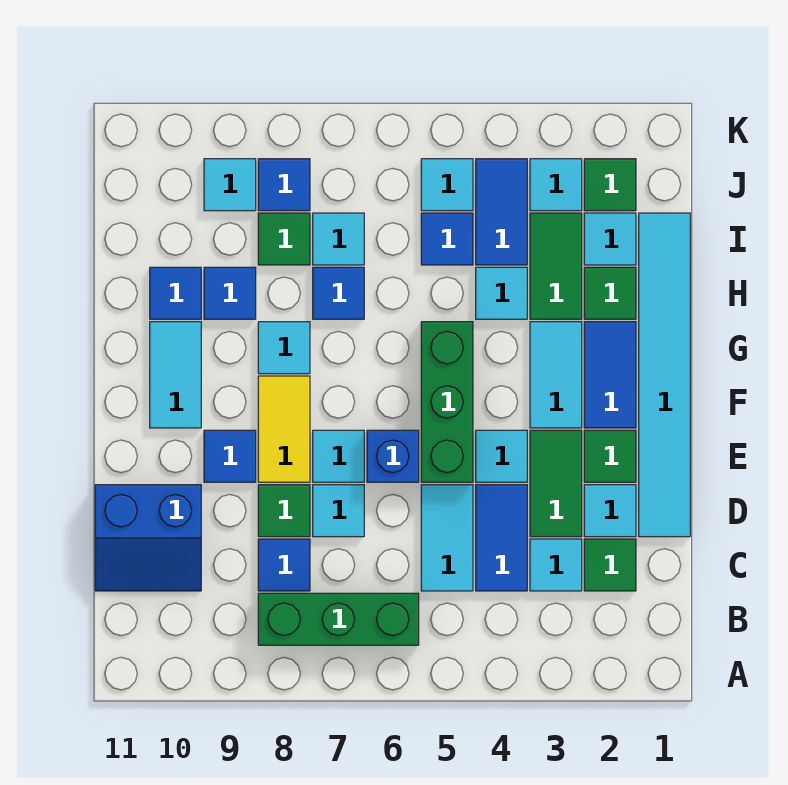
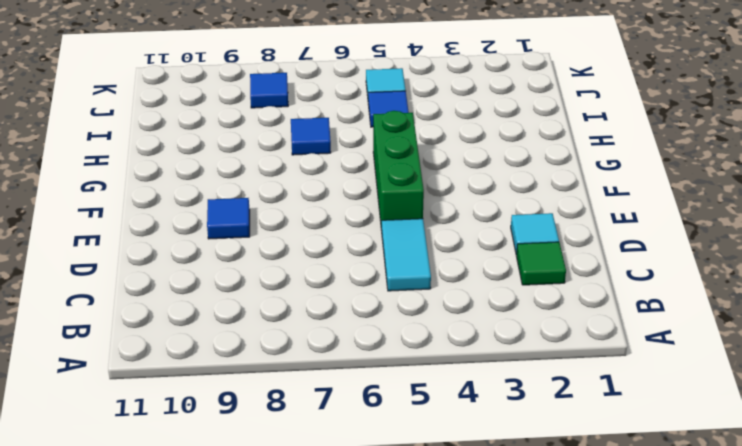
none -> green brick B6:B8 level 1
none -> cyan tile C3 level 1
none -> blue tile C4:D4 level 1
none -> blue tile C8 level 1

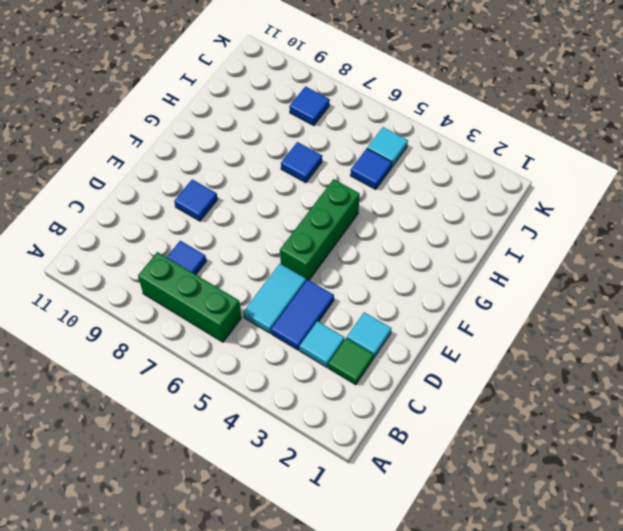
none -> blue slope C10:D11 level 1 top D
none -> cyan tile D1:I1 level 1
none -> green tile D3:E3 level 1
none -> cyan tile D7 level 1

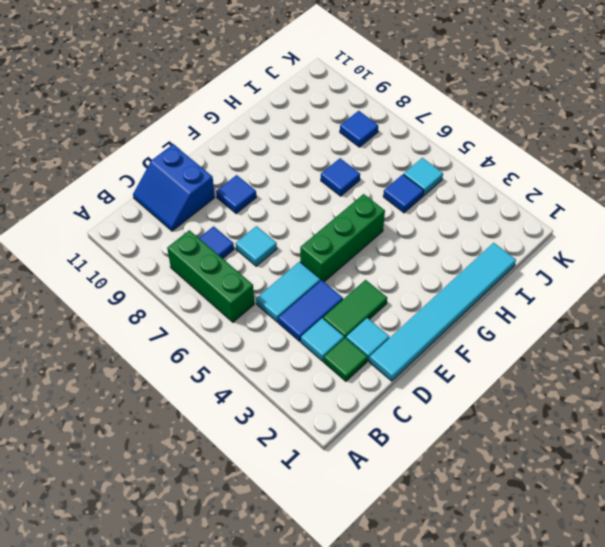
none -> green tile D8 level 1
none -> green tile E2 level 1
none -> cyan tile E4 level 1
none -> blue brick E6 level 1

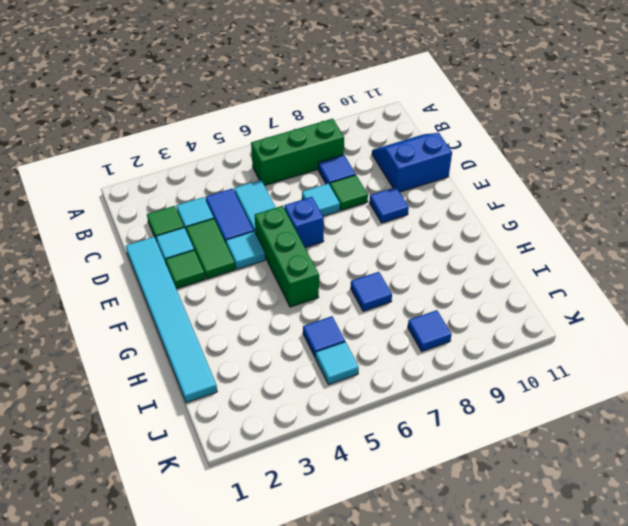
none -> cyan tile E7 level 1
none -> yellow tile E8:F8 level 1
none -> blue tile F2:G2 level 1
none -> cyan tile F3:G3 level 1

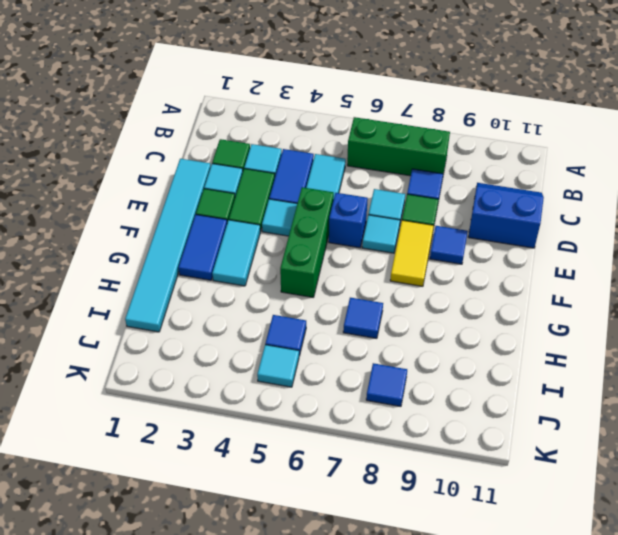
none -> cyan tile F10:G10 level 1
none -> cyan tile G8 level 1
none -> green tile H2 level 1
none -> green tile H3:I3 level 1

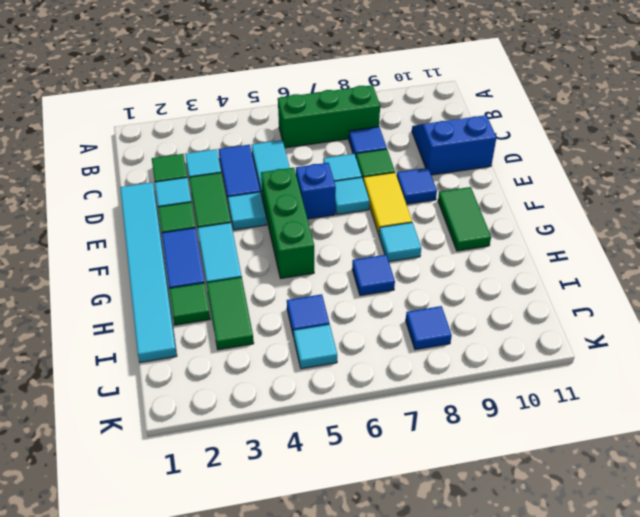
green tile F10:G10 level 1 -> cyan tile F10:G10 level 1
none -> cyan tile H4 level 1
none -> blue tile H9 level 1
none -> blue tile H10 level 1
none -> cyan tile I2 level 1

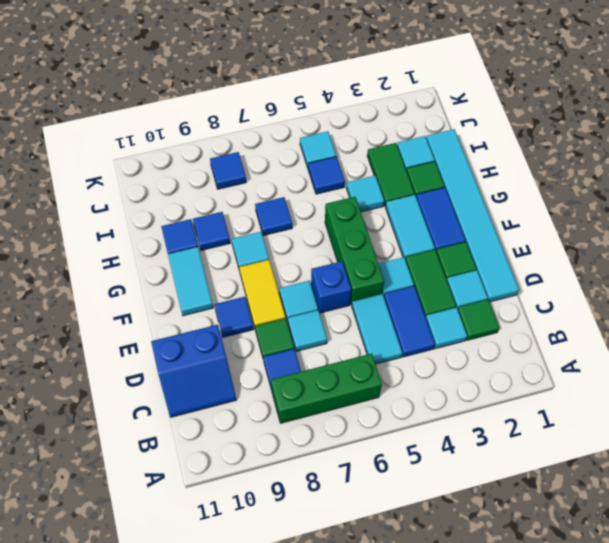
none -> blue tile I4:J4 level 1
none -> cyan tile I7 level 1
none -> green tile I8 level 1
none -> green tile J2 level 1

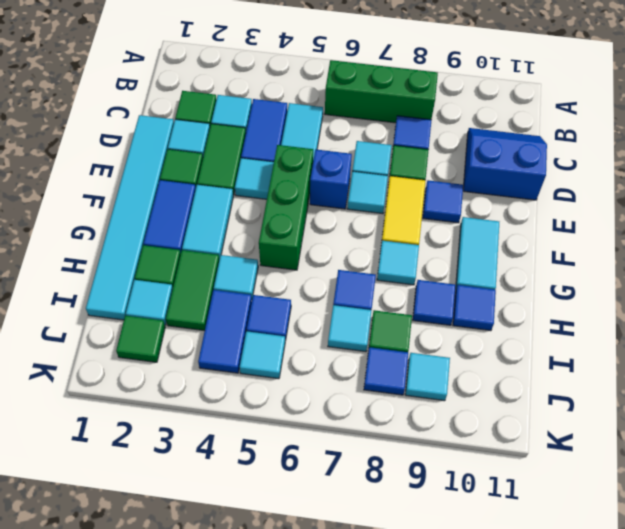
none -> cyan tile J3 level 1

